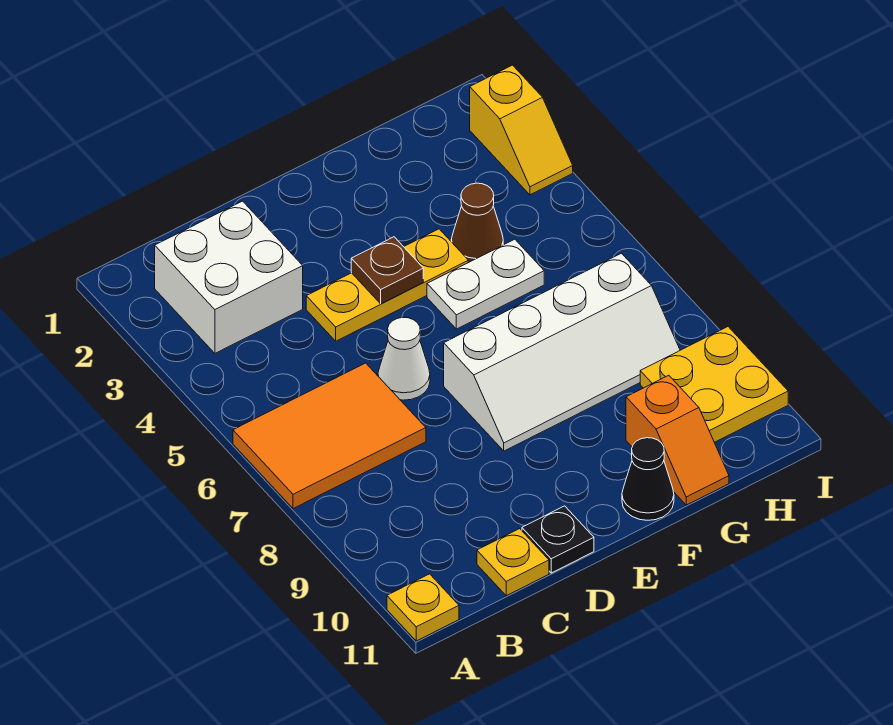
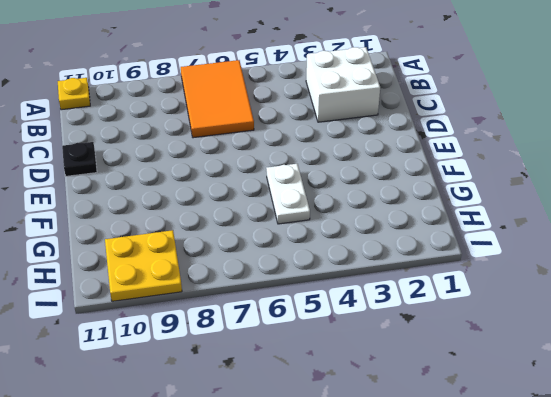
none -> yellow plate C11 level 1
none -> yellow plate D4:F4 level 1
none -> white cone D6 level 1

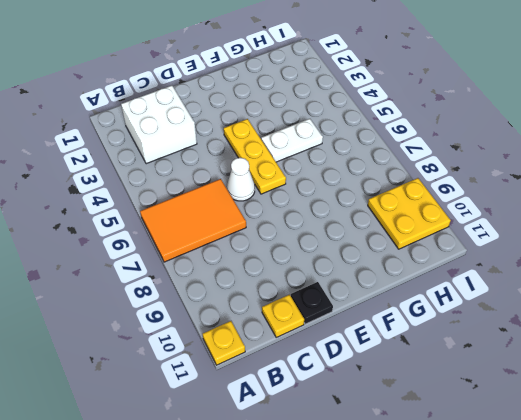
yellow plate E4:E6 level 1 -> yellow plate D4:F4 level 1
none -> white slope E7:H8 level 1 top 7
none -> black cone F11 level 1
none -> brown cone G4 level 1

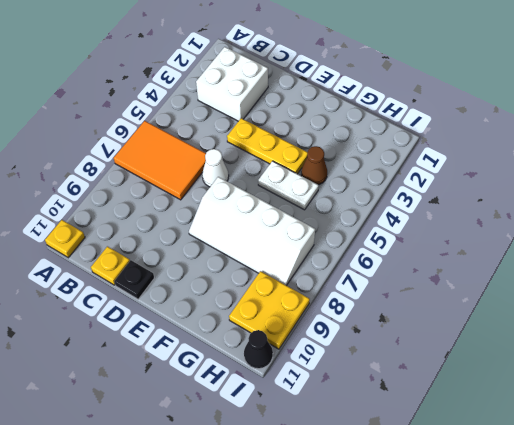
black cone I11 level 1 -> black cone F11 level 1
none -> orange slope G10:G11 level 1 top 10
none -> yellow slope I2:I3 level 1 top 2
none -> brown plate E4 level 2

